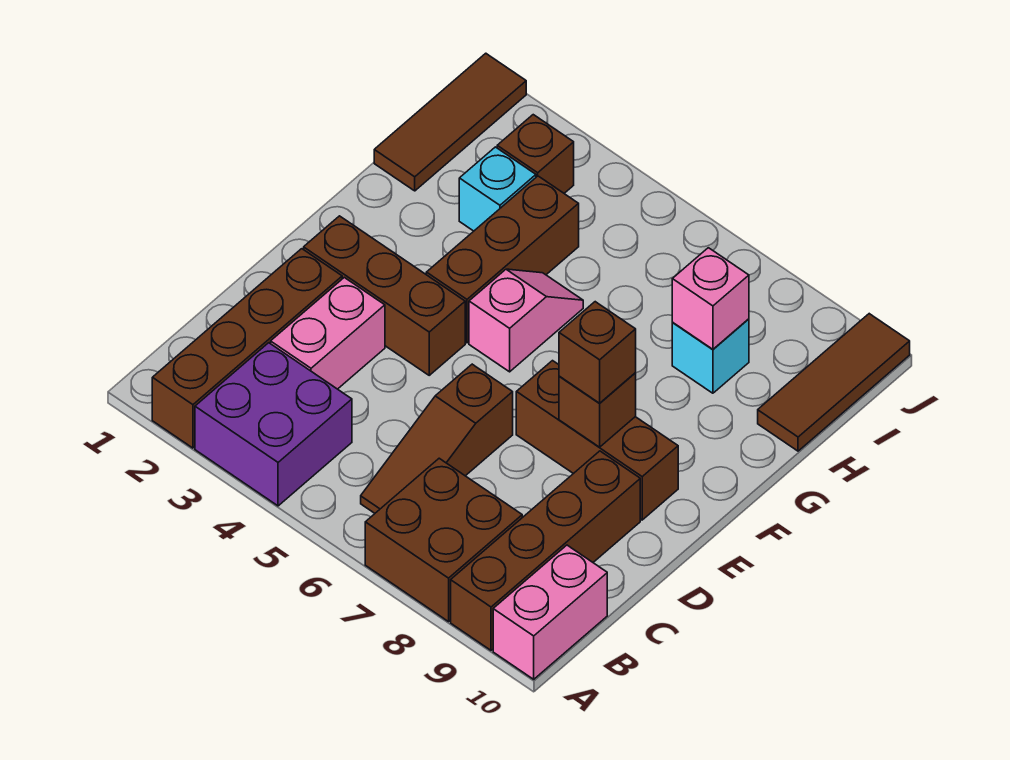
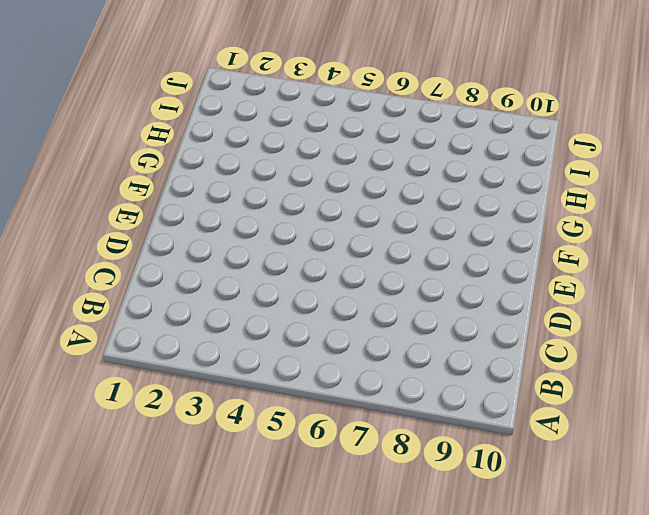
none -> brown brick A2:D2 level 1
none -> purple brick A3:B4 level 1
none -> brown brick A7:B8 level 1

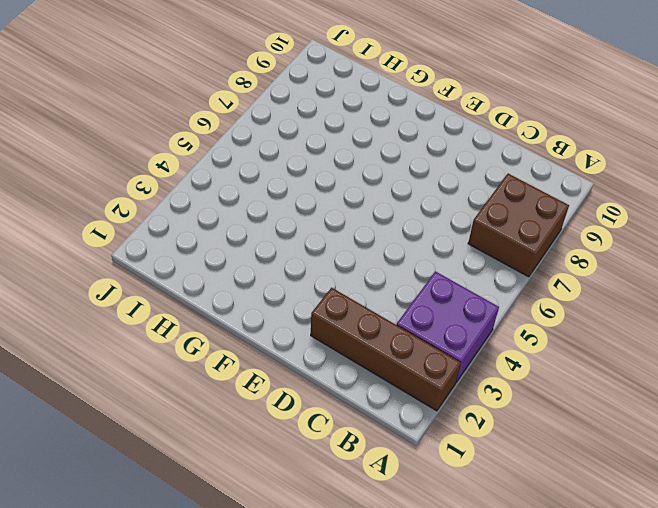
none -> brown brick A9:D9 level 1
none -> pink brick A10:B10 level 1
none -> brown slope B6:D6 level 1 top D

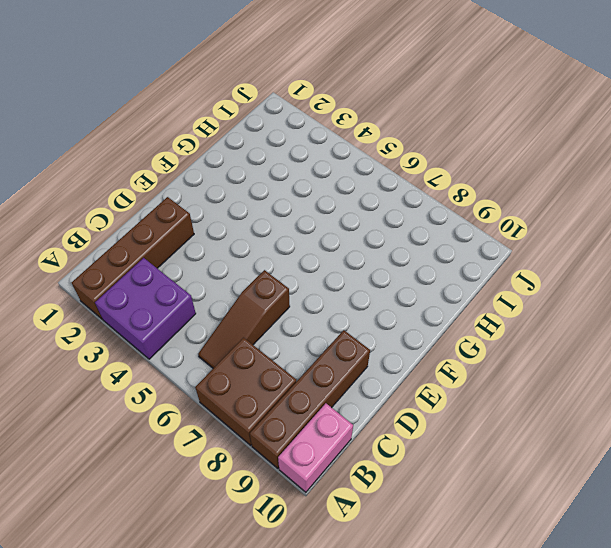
none -> pink brick C3:D3 level 1
none -> brown brick E2:E4 level 1
none -> brown brick E7:E9 level 1

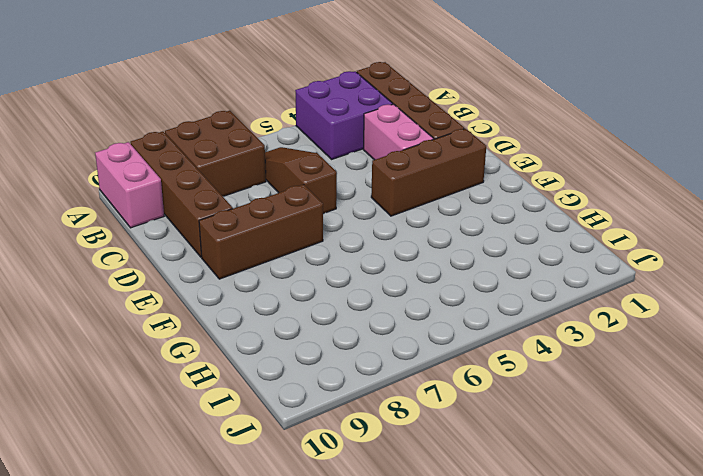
none -> brown brick F4:H4 level 1
none -> pink slope F5:G5 level 1 top F
none -> brown tile H1:J1 level 1

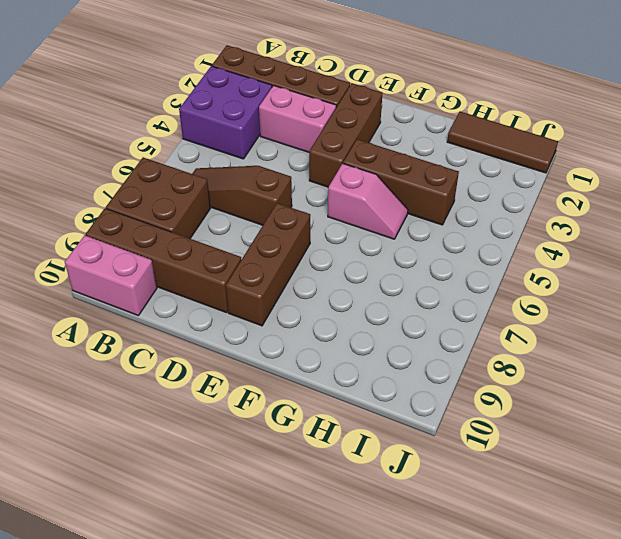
none -> cyan brick H3 level 1
none -> cyan brick H8 level 1
none -> brown tile H10:J10 level 1

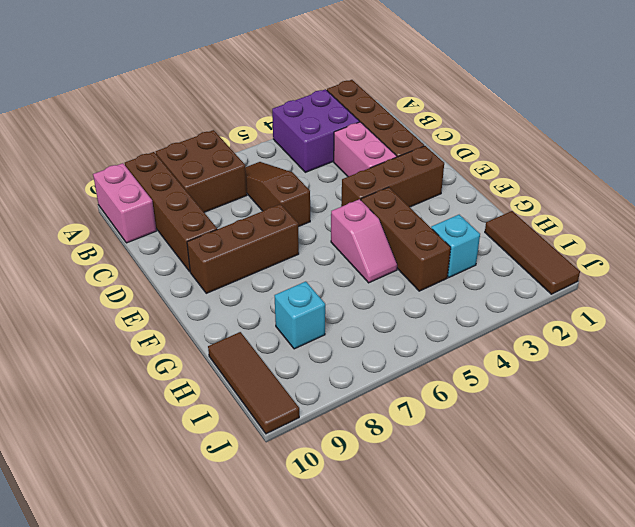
none -> brown brick I3 level 1
none -> brown brick E8 level 2
none -> pink brick H8 level 2

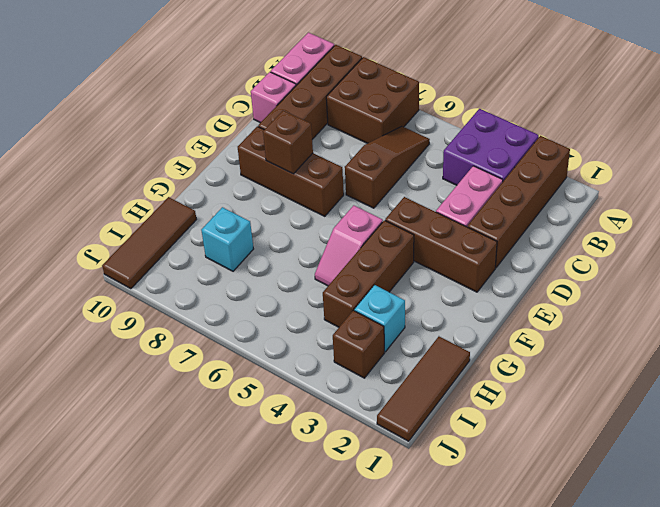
pink brick C10 level 1 -> pink brick H8 level 2
none -> brown brick E8 level 3

